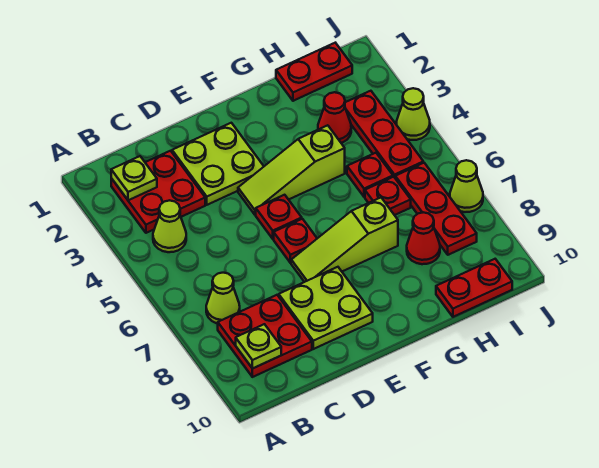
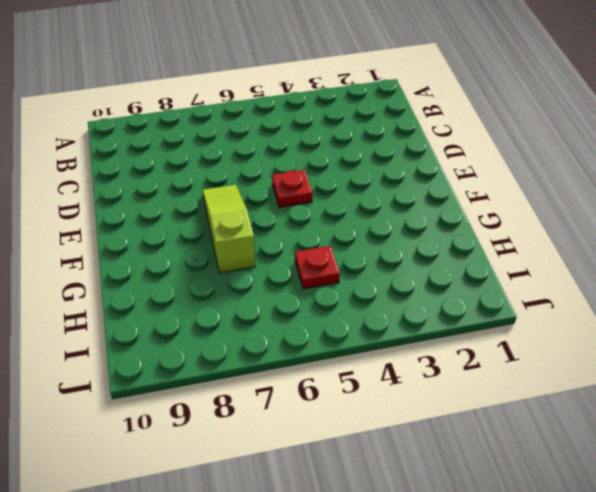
none -> red plate B2:C3 level 1
none -> lime cone B4 level 1
none -> lime cone B7 level 1

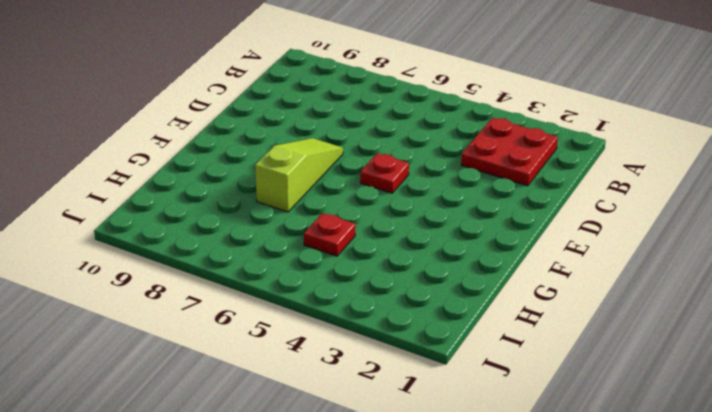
none -> lime cone B4 level 1
none -> lime cone B7 level 1
none -> red plate B8:C9 level 1

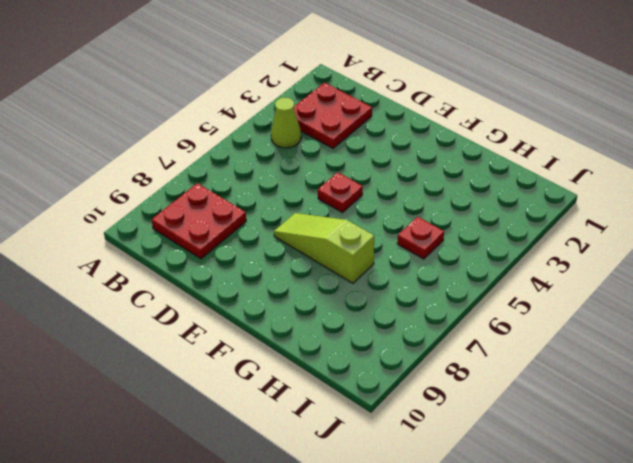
none -> lime cone B7 level 1
none -> lime plate D2:E3 level 1
none -> lime plate D8:E9 level 1

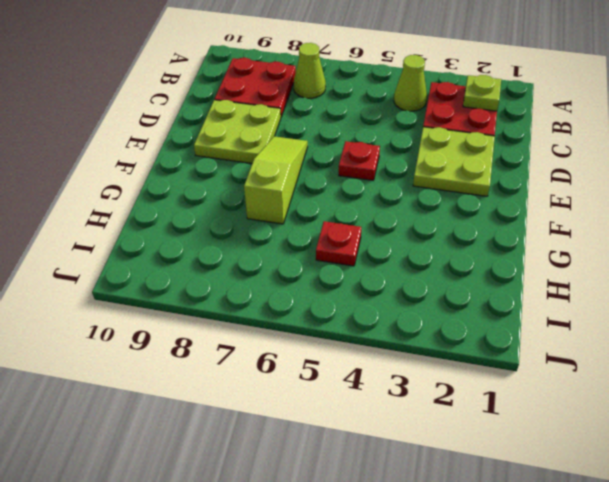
none -> lime slope E4:G4 level 1 top G
none -> red plate E6 level 1
none -> red plate H1:I1 level 1

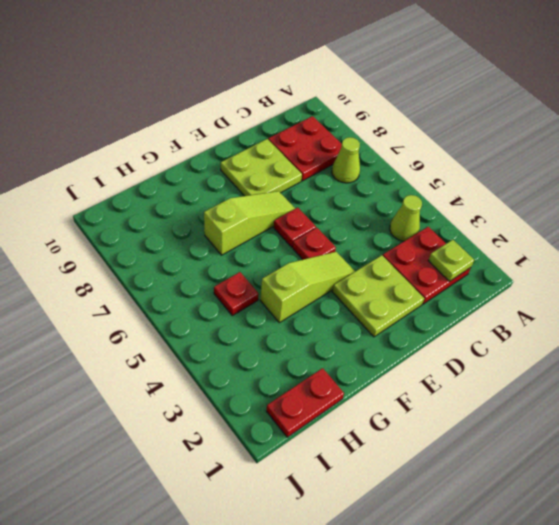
none -> red cone H3 level 1
none -> red plate H6 level 1
none -> red cone H8 level 1

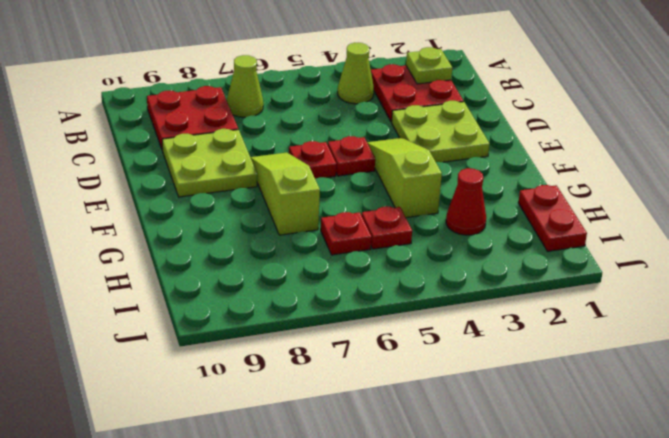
none -> red cone H8 level 1
none -> red plate H10:I10 level 1
none -> red plate I3:I5 level 1

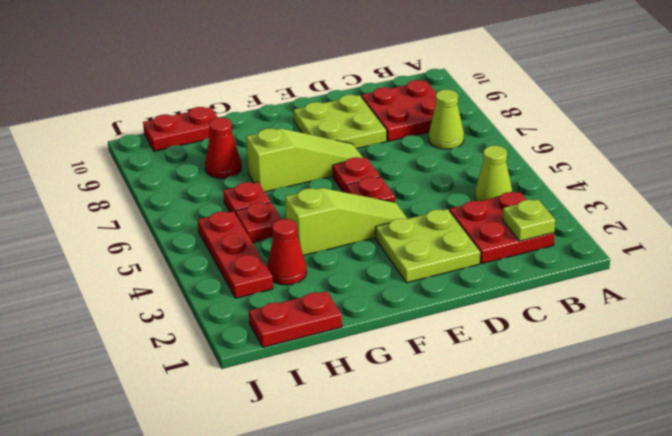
none -> red plate I6:I8 level 1
none -> lime cone J4 level 1
none -> lime cone J7 level 1

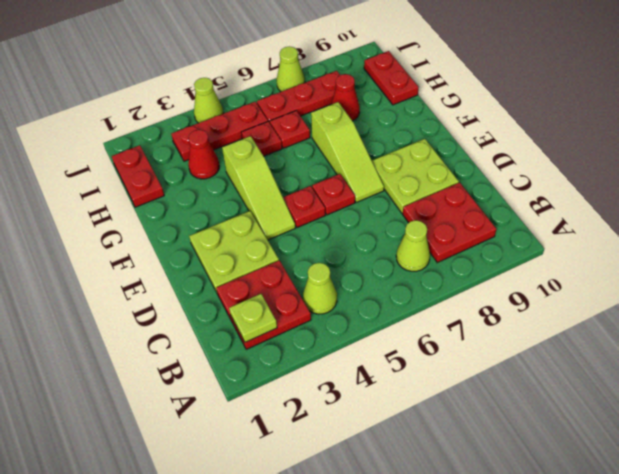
none -> lime plate B9 level 2

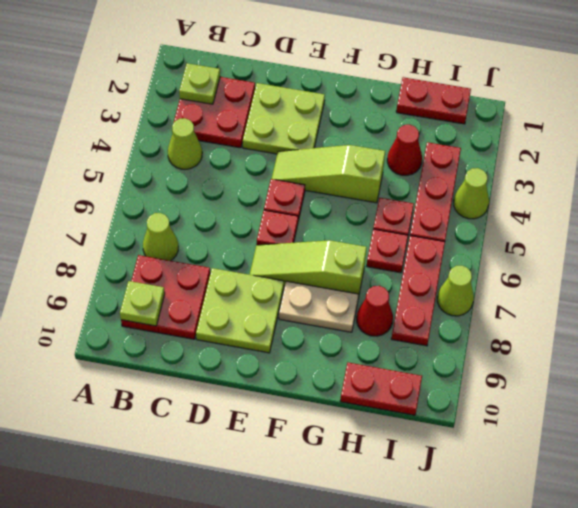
tan plate F8:G8 level 1 -> none

